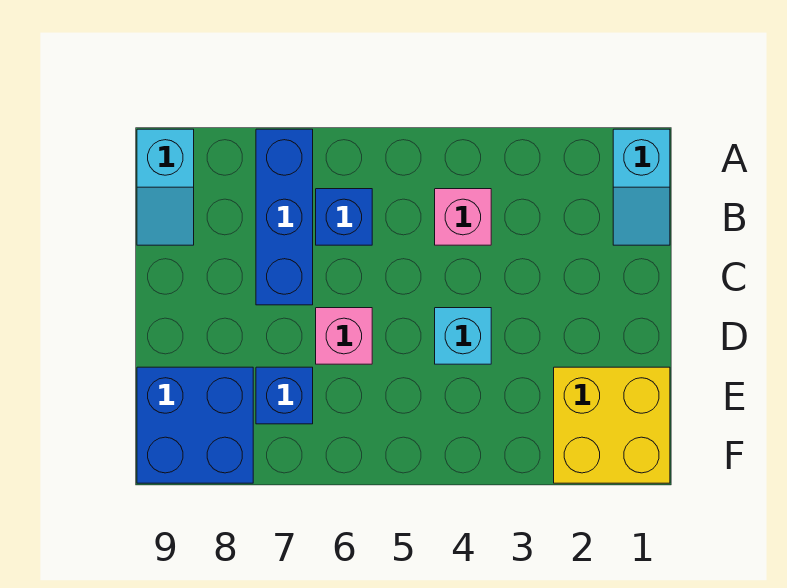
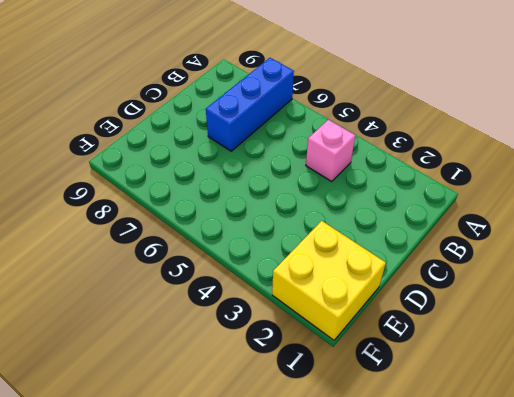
none -> cyan slope A1:B1 level 1 top A
none -> cyan slope A9:B9 level 1 top A

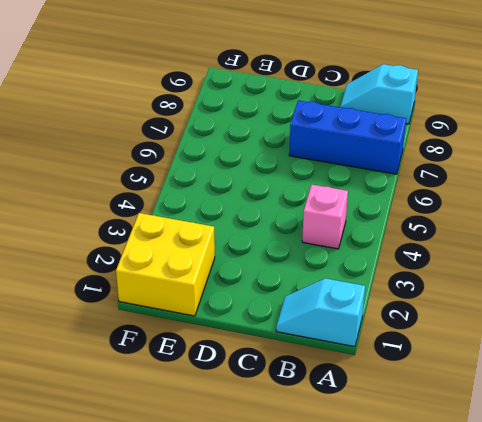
none -> blue brick B6 level 1
none -> cyan brick D4 level 1

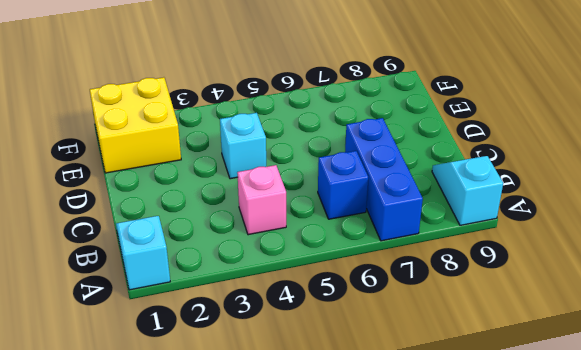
none -> pink brick D6 level 1
none -> blue brick E7 level 1

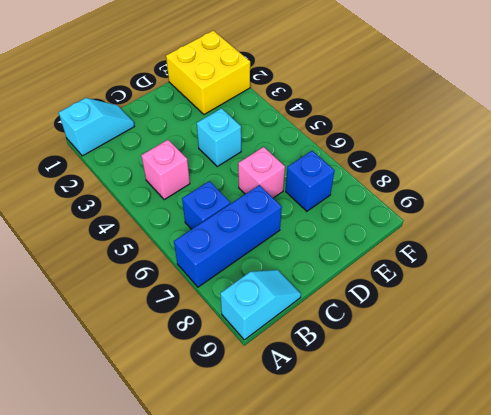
none -> blue brick E8:F9 level 1

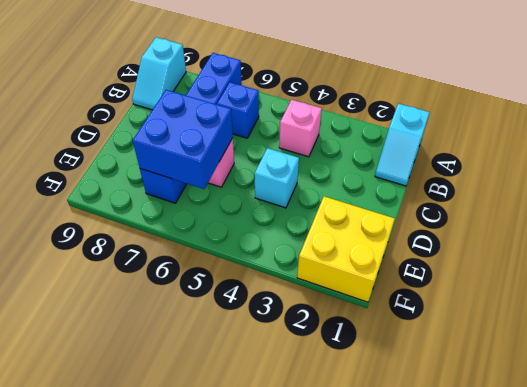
blue brick D6:E7 level 2 -> blue brick E8:F9 level 1

